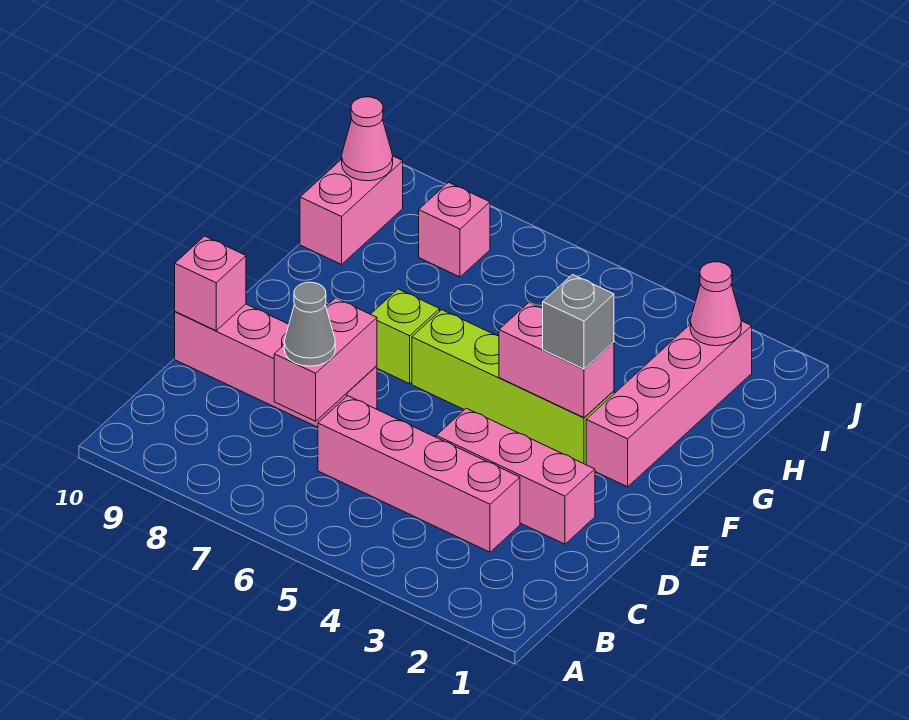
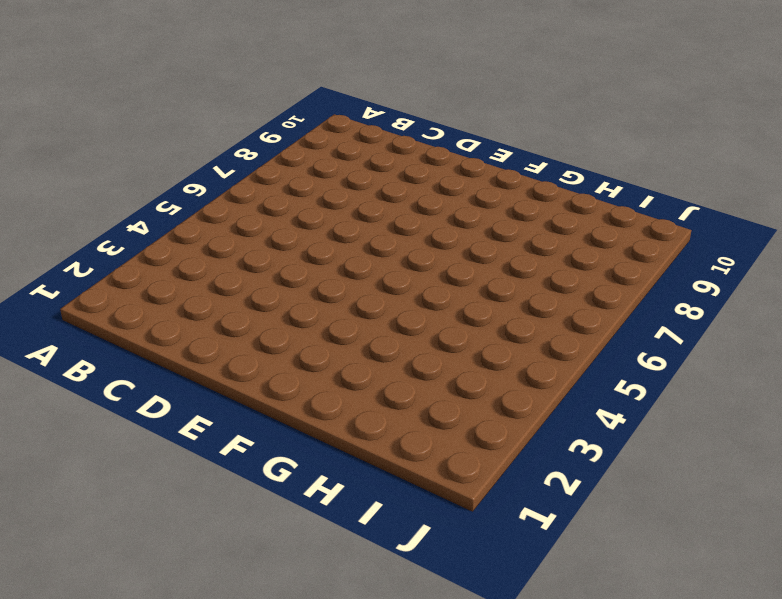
none -> pink brick C3:C6 level 1
none -> pink brick D2:D4 level 1
none -> pink brick D7:D10 level 1

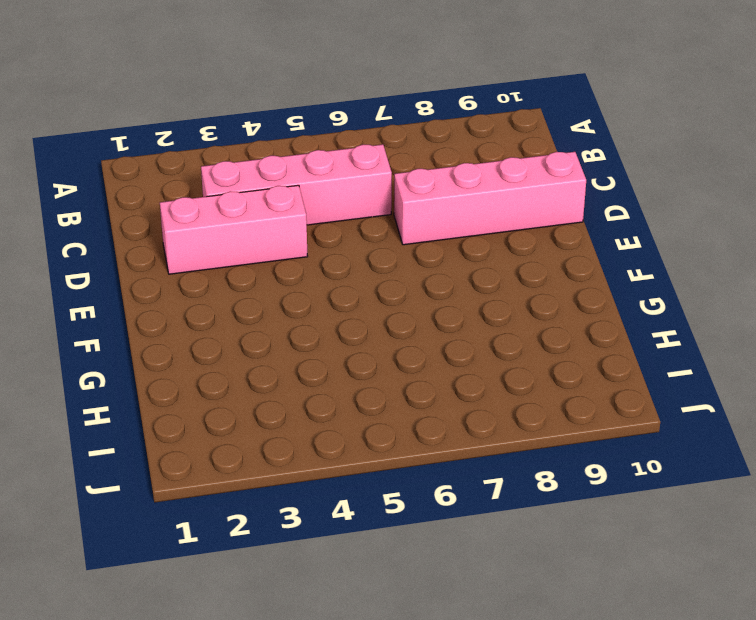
none -> pink brick F2:I2 level 1
none -> lime brick F3:F6 level 1
none -> lime brick F7 level 1

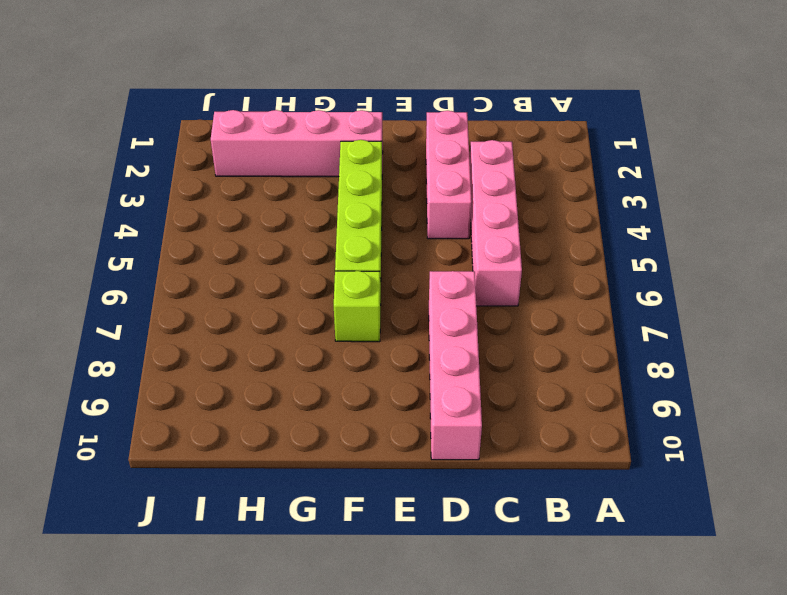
none -> pink brick H10:I10 level 1
none -> pink brick I8 level 1
none -> pink brick C7:D7 level 2

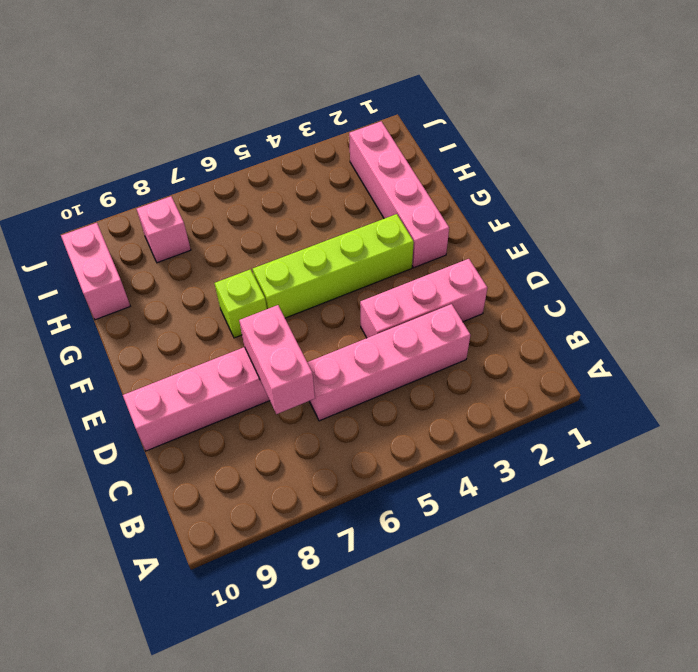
none -> pink brick D10 level 2
none -> pink brick F3:F4 level 2
none -> pink cone I2 level 2

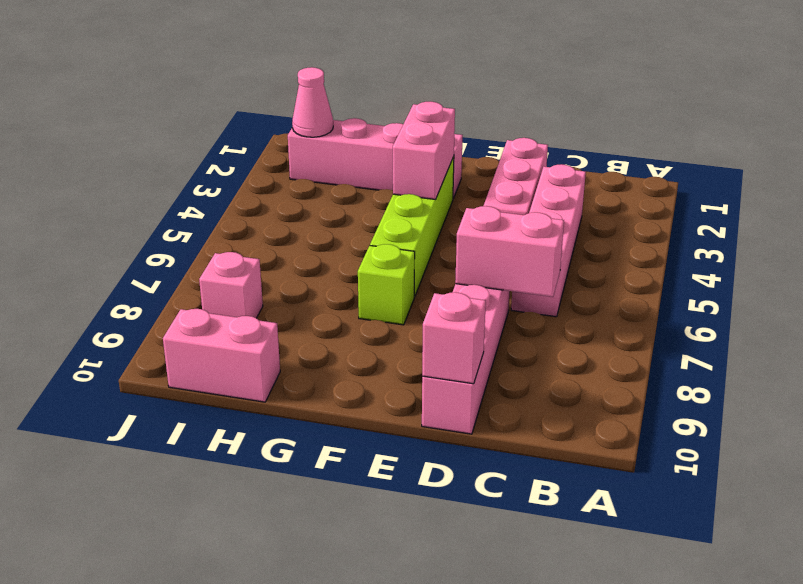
none -> pink cone I10 level 2
none -> grey cone C7 level 3
none -> grey brick F3 level 3

